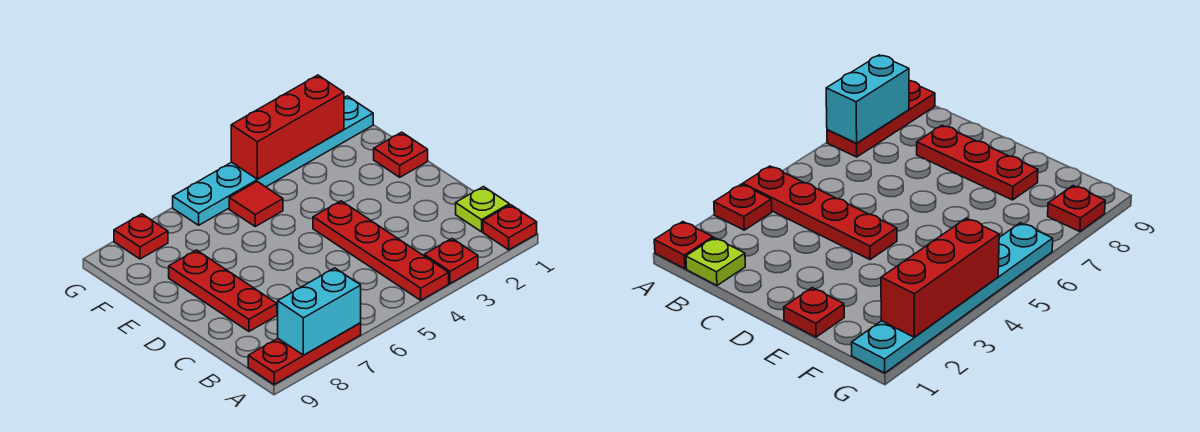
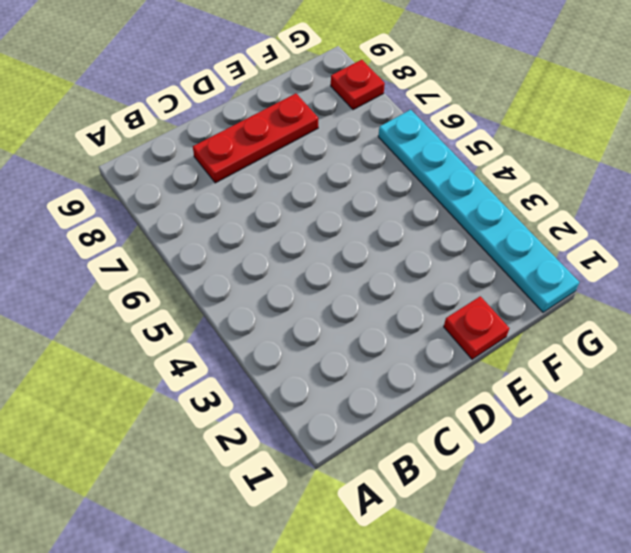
none -> red plate A1 level 1
none -> red plate A3 level 1
none -> red plate A4:D4 level 1

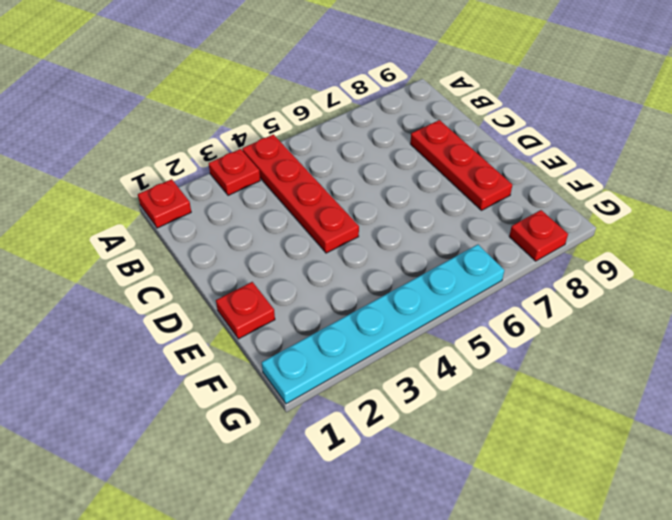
none -> red plate A7:A9 level 1
none -> lime plate B1 level 1
none -> red tile F5 level 1

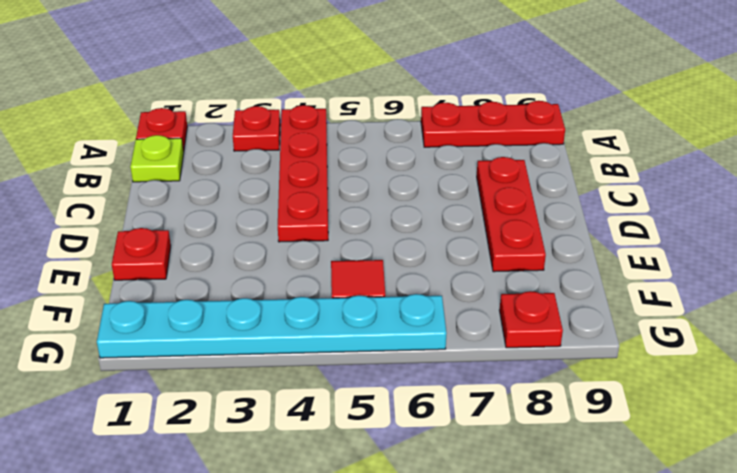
none -> cyan brick A7:A8 level 2
none -> red brick G2:G4 level 2

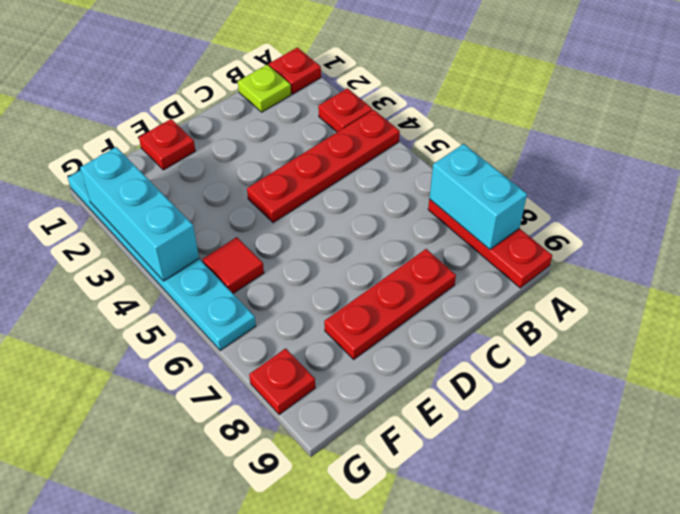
cyan brick G2:G4 level 2 -> red brick G2:G4 level 2

